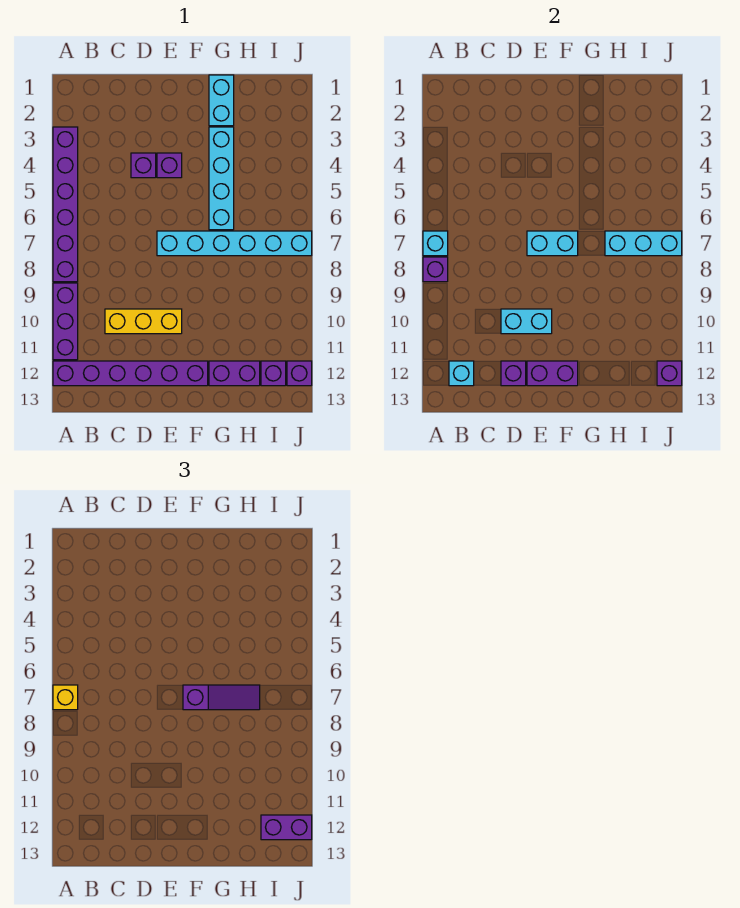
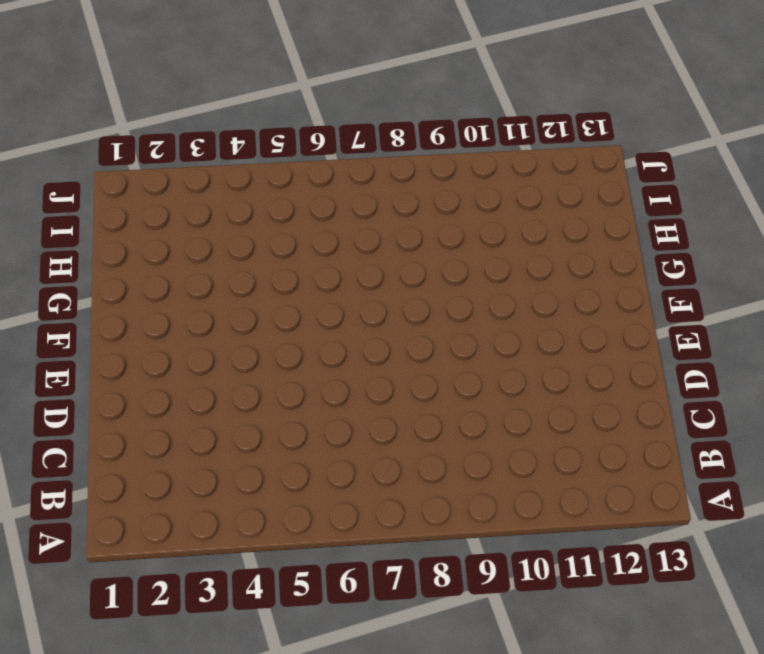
none -> purple brick A3:A8 level 1
none -> purple brick A9:A11 level 1
none -> purple brick A12:F12 level 1

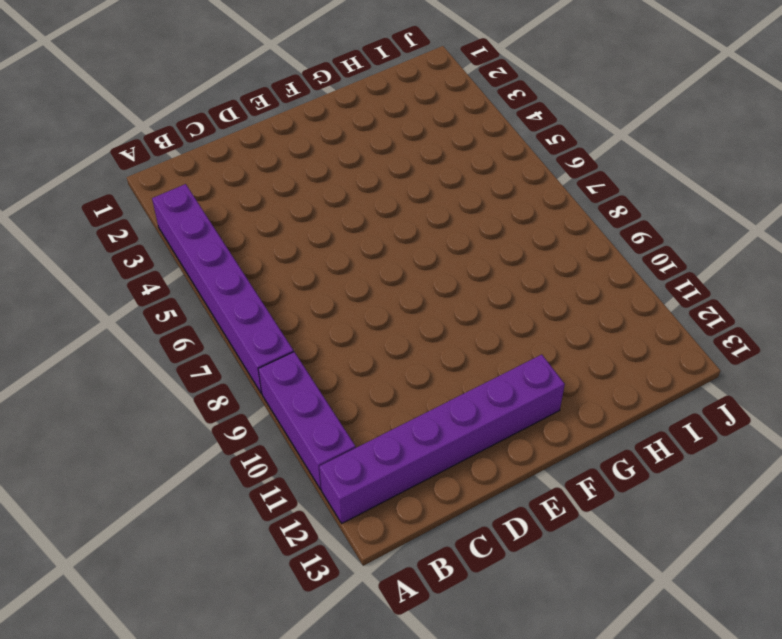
none -> yellow brick C10:E10 level 1
none -> purple brick D4 level 1
none -> purple brick E4 level 1

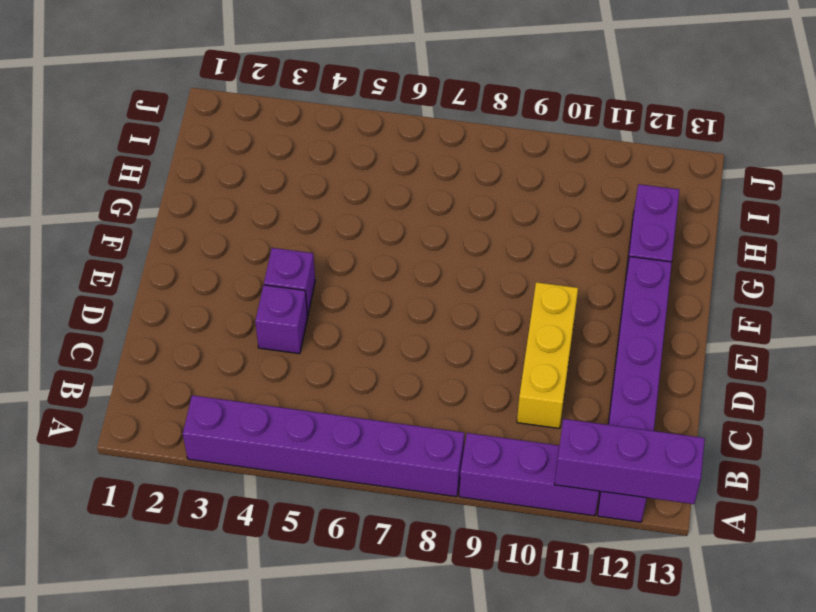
purple brick A11:A13 level 2 -> none
none -> cyan brick E7:J7 level 1
none -> cyan brick G1:G2 level 1
none -> cyan brick G3:G6 level 1

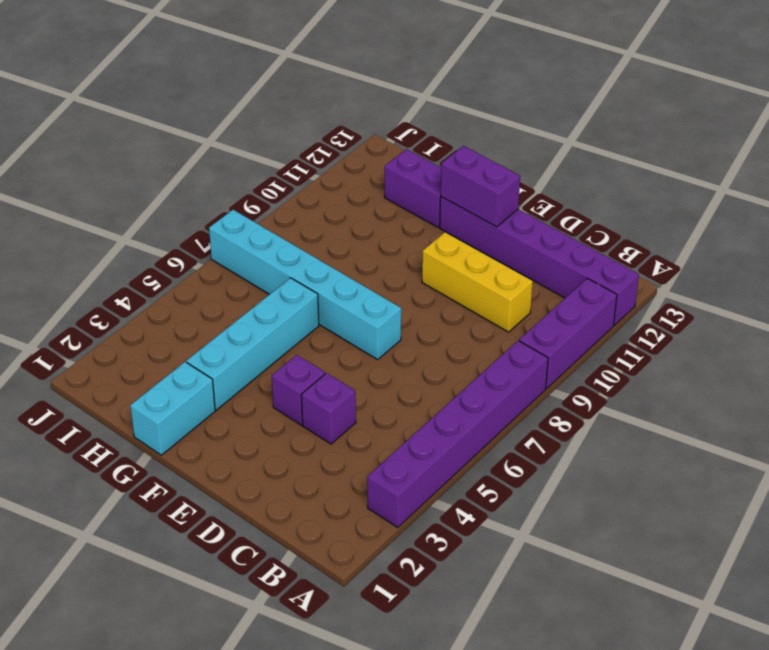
none -> purple brick I12 level 1
none -> purple brick J12 level 1
none -> cyan brick A7 level 2

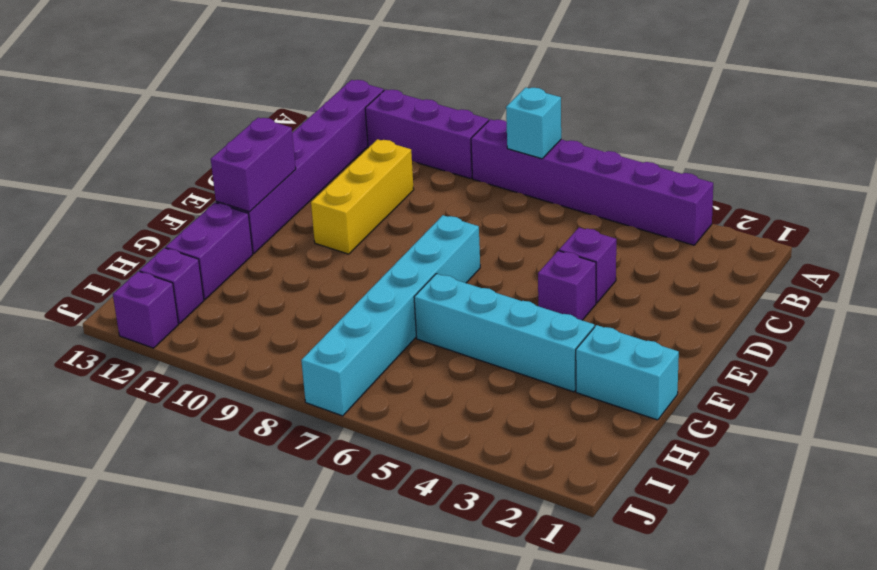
none -> purple brick A8 level 2
none -> cyan brick B12 level 2
none -> cyan brick D10:E10 level 2

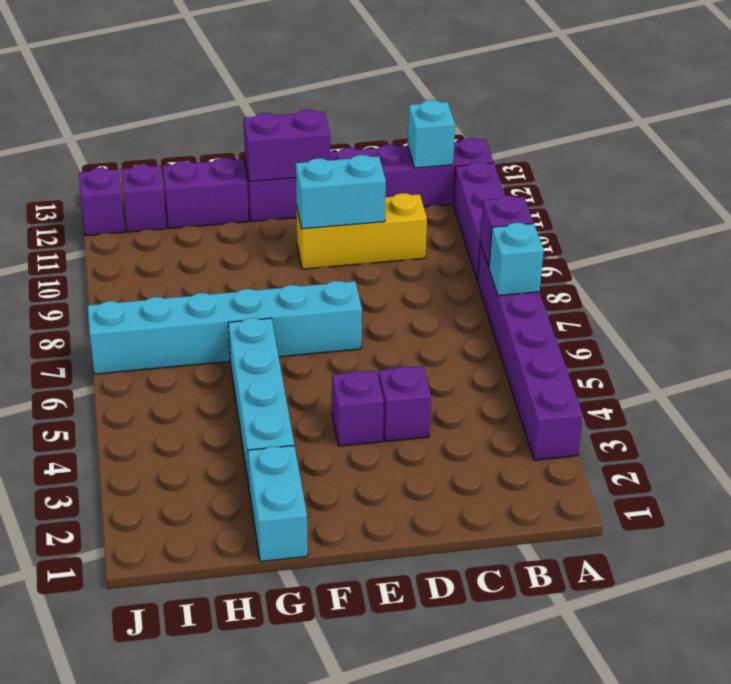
none -> purple brick D12 level 2
none -> cyan brick E7:F7 level 2
none -> cyan brick H7:J7 level 2

